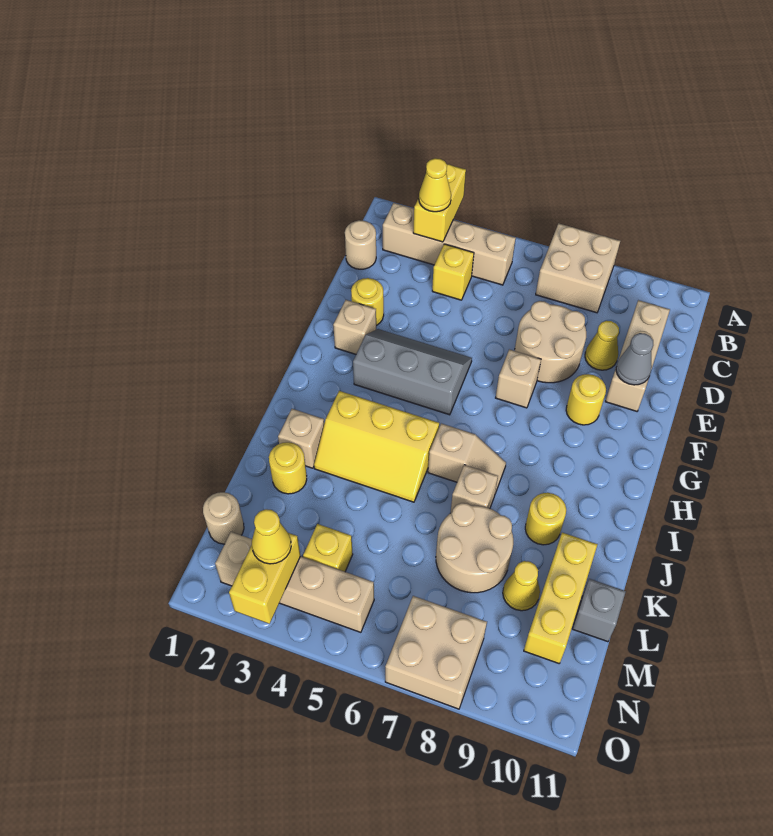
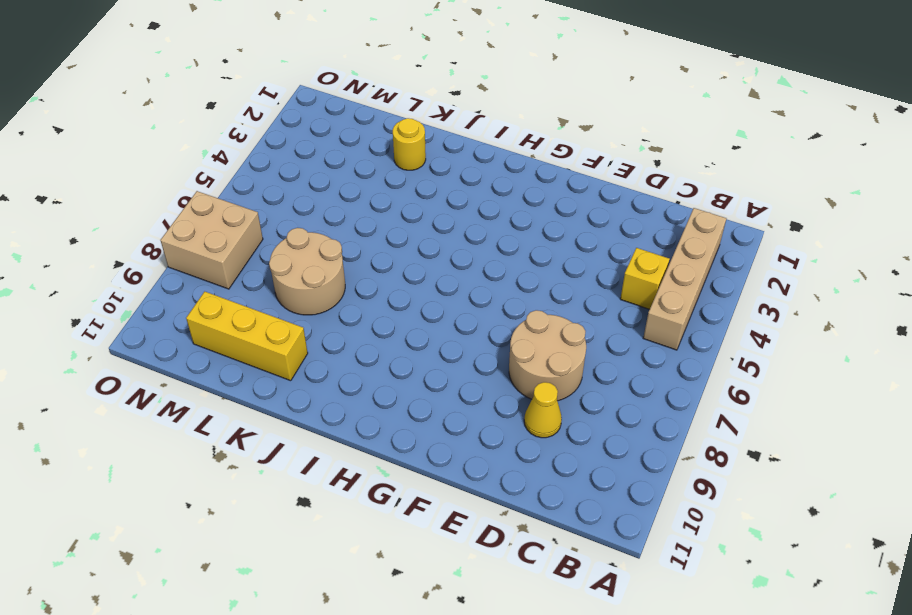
none -> tan brick A7:B8 level 1
none -> tan round brick C1 level 1
none -> tan brick C10:E10 level 1
none -> yellow round brick E2 level 1

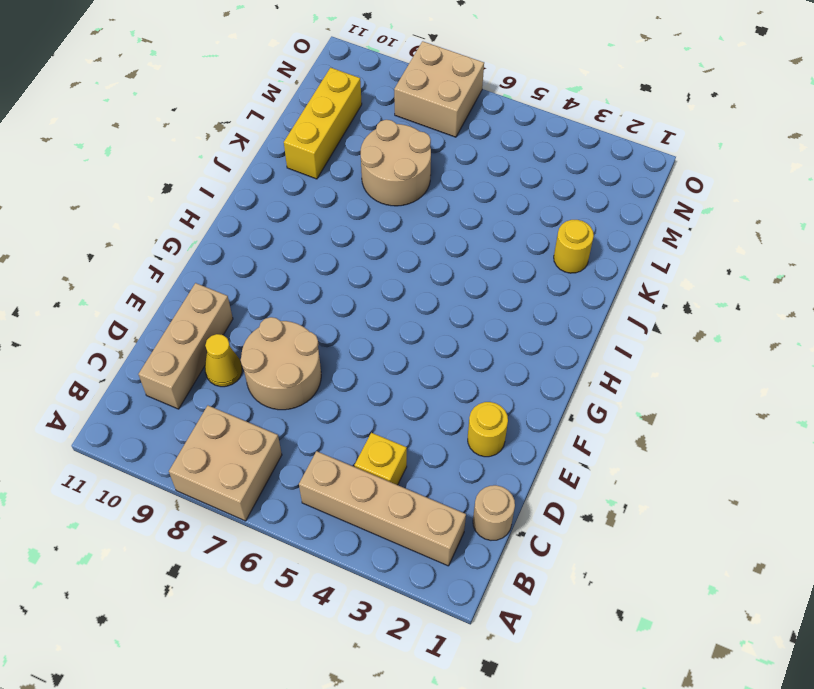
none -> tan brick F2 level 1
none -> grey slope F3:G5 level 1 top G
none -> tan brick F7 level 1
none -> yellow round brick F9 level 1

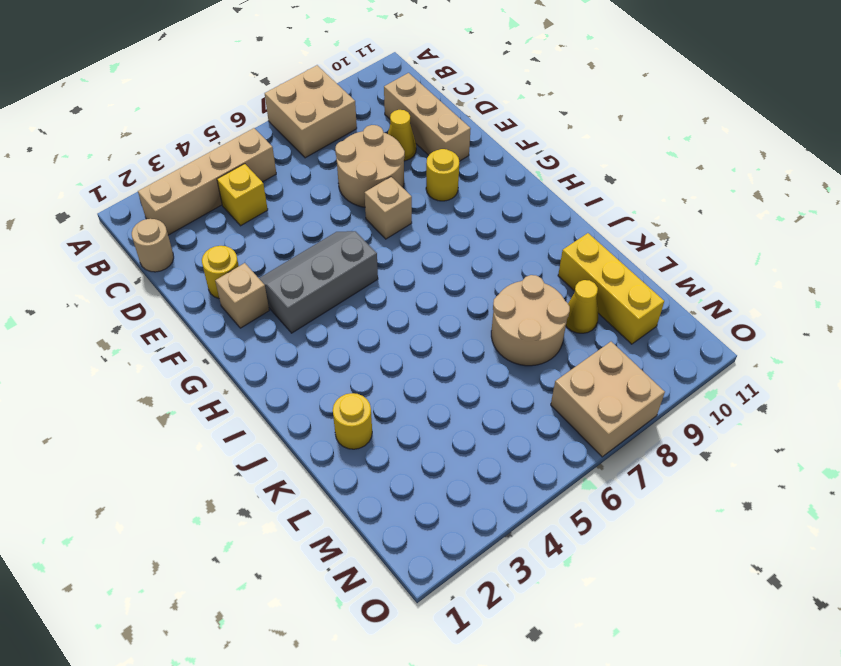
none -> yellow slope I3:J5 level 1 top I
none -> tan slope I6:I7 level 1 top 6
none -> tan brick J2 level 1
none -> tan brick J7 level 1

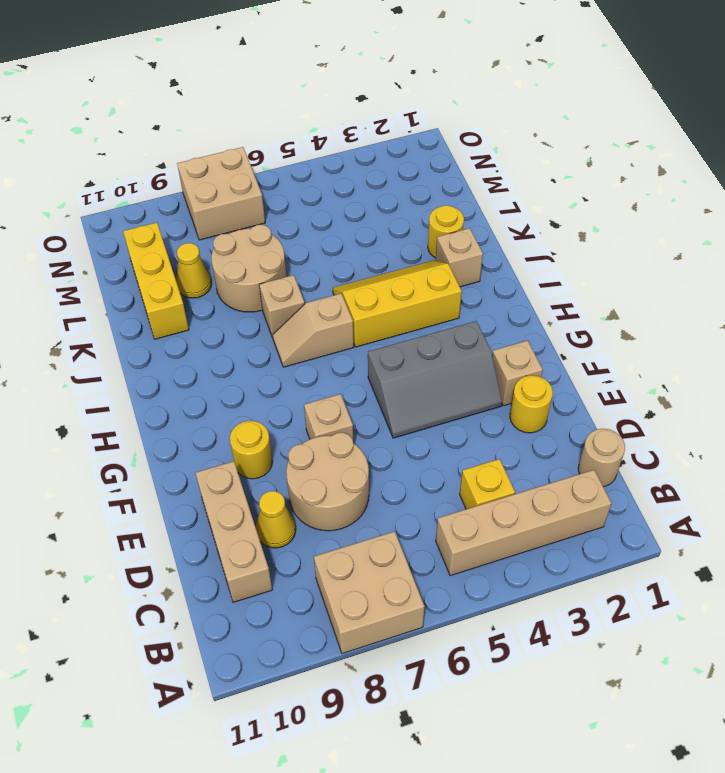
none -> yellow round brick J9 level 1
none -> grey brick L11 level 1
none -> tan round brick M1 level 1
none -> yellow brick M4 level 1

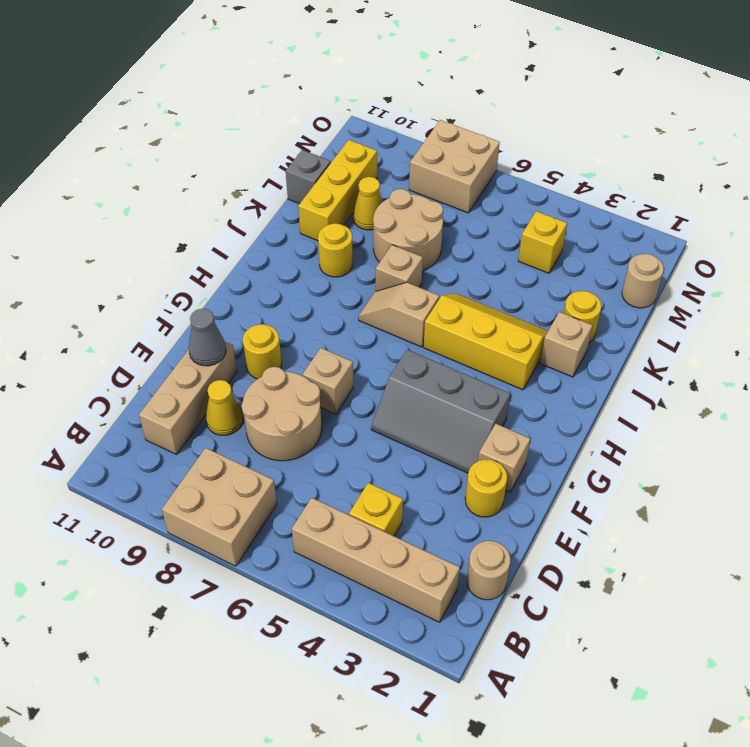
none -> tan brick N2:N5 level 1
none -> yellow brick A3:B3 level 2
none -> yellow brick N3:O3 level 2
none -> yellow cone B3 level 3

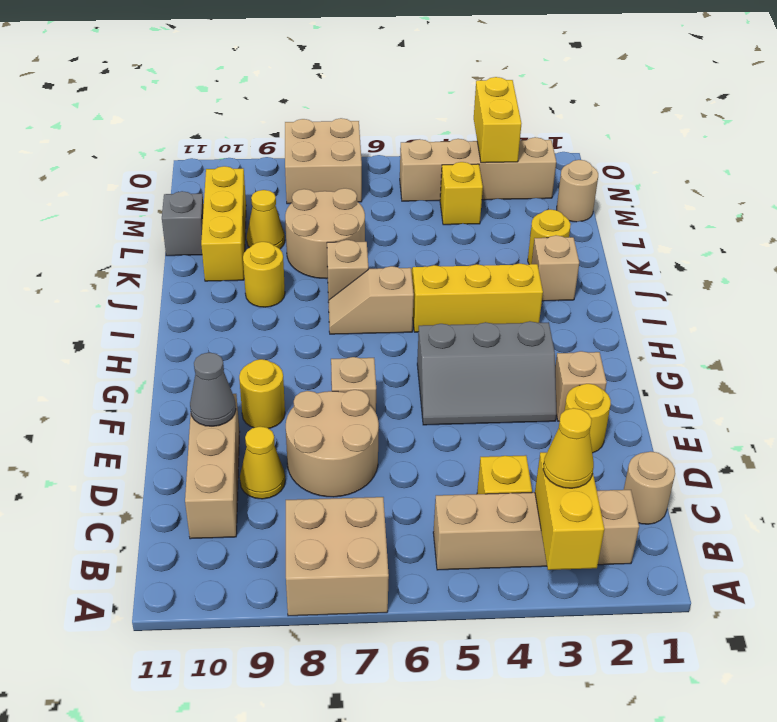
none -> yellow cone N3 level 3

